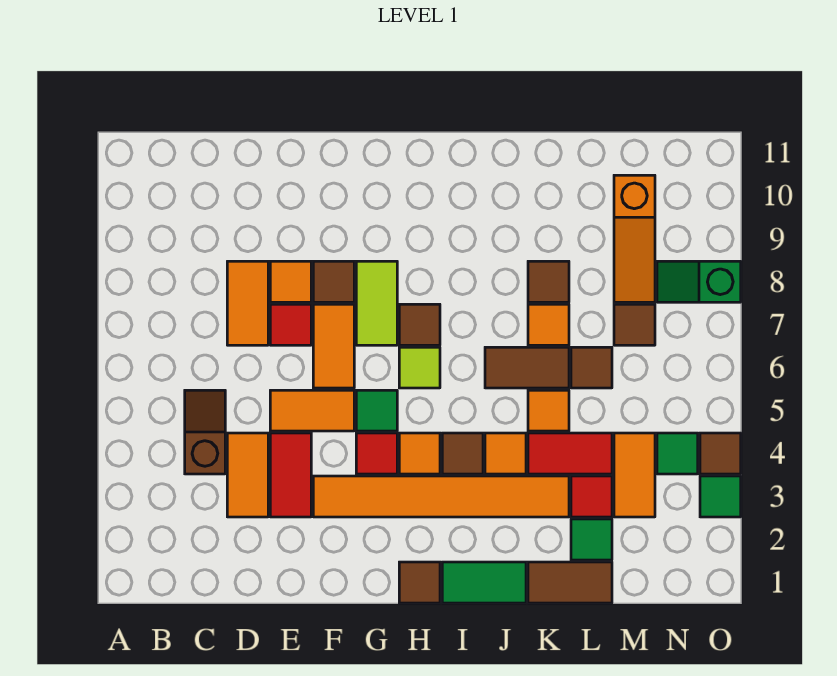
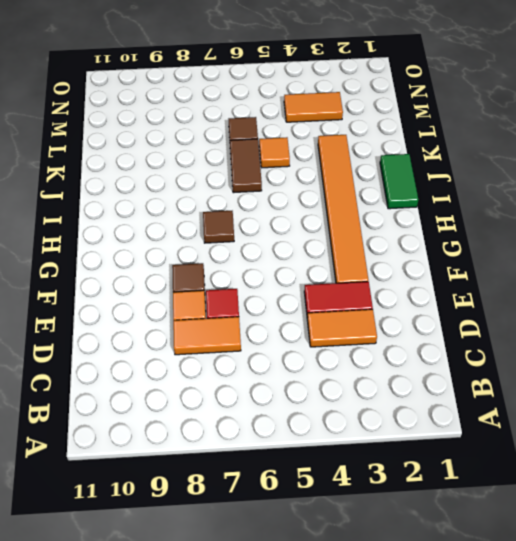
none -> brown slope C4:C5 level 1 top 4
none -> orange tile E5:F5 level 1
none -> orange tile F6:F7 level 1
none -> red tile G4 level 1

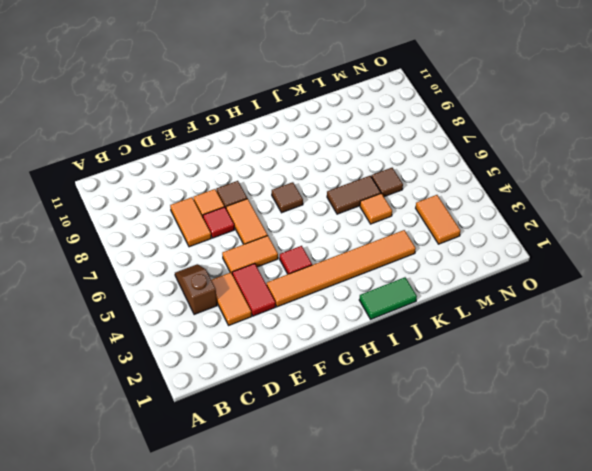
none -> green tile G5 level 1
none -> lime tile G7:G8 level 1
none -> brown tile H1 level 1
none -> orange tile H4 level 1

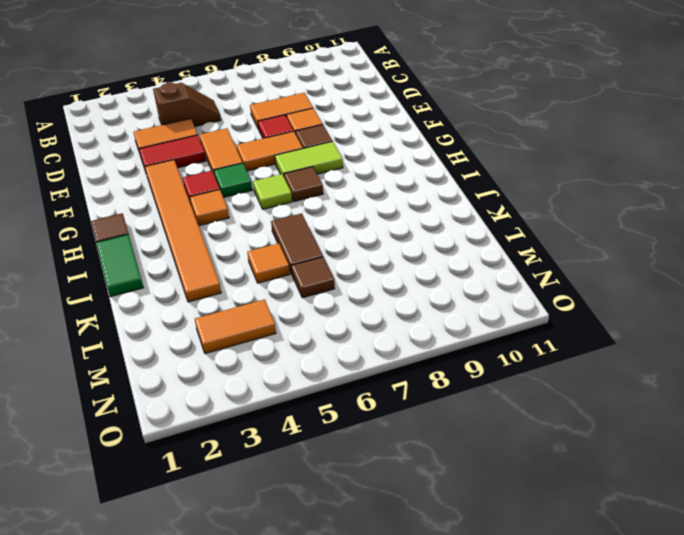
none -> brown tile I4 level 1
none -> orange tile J4 level 1
none -> brown tile K1:L1 level 1
none -> red tile K4:L4 level 1

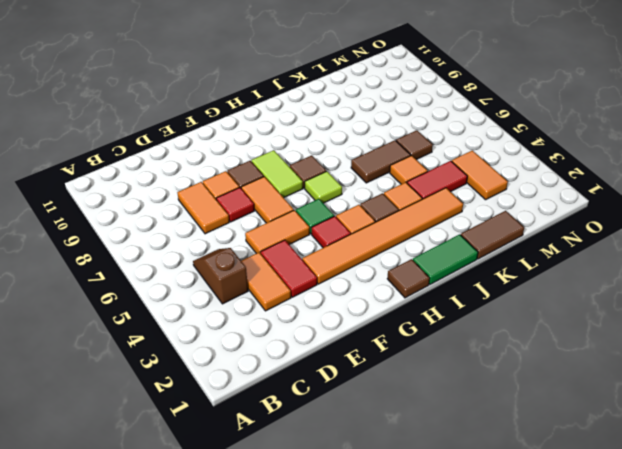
none -> orange tile K7 level 1
none -> brown tile K8 level 1
none -> green tile L2 level 1
none -> red tile L3 level 1

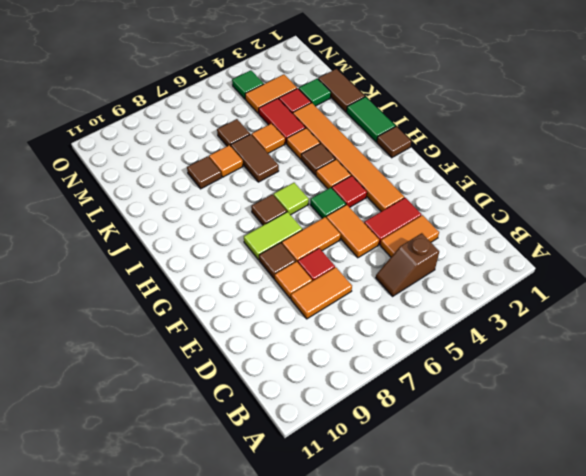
none -> brown tile M7 level 1
none -> orange slope M8:M10 level 1 top 10
none -> green slope N8:O8 level 1 top O
none -> green tile O3 level 1

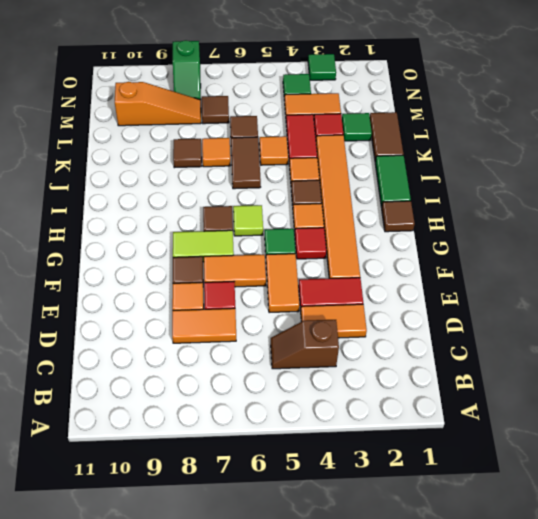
none -> brown tile O4 level 1

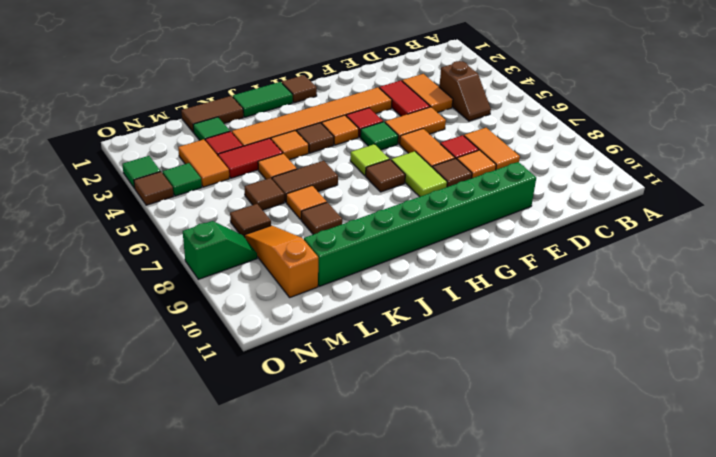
green brick E10:L10 level 1 -> none

